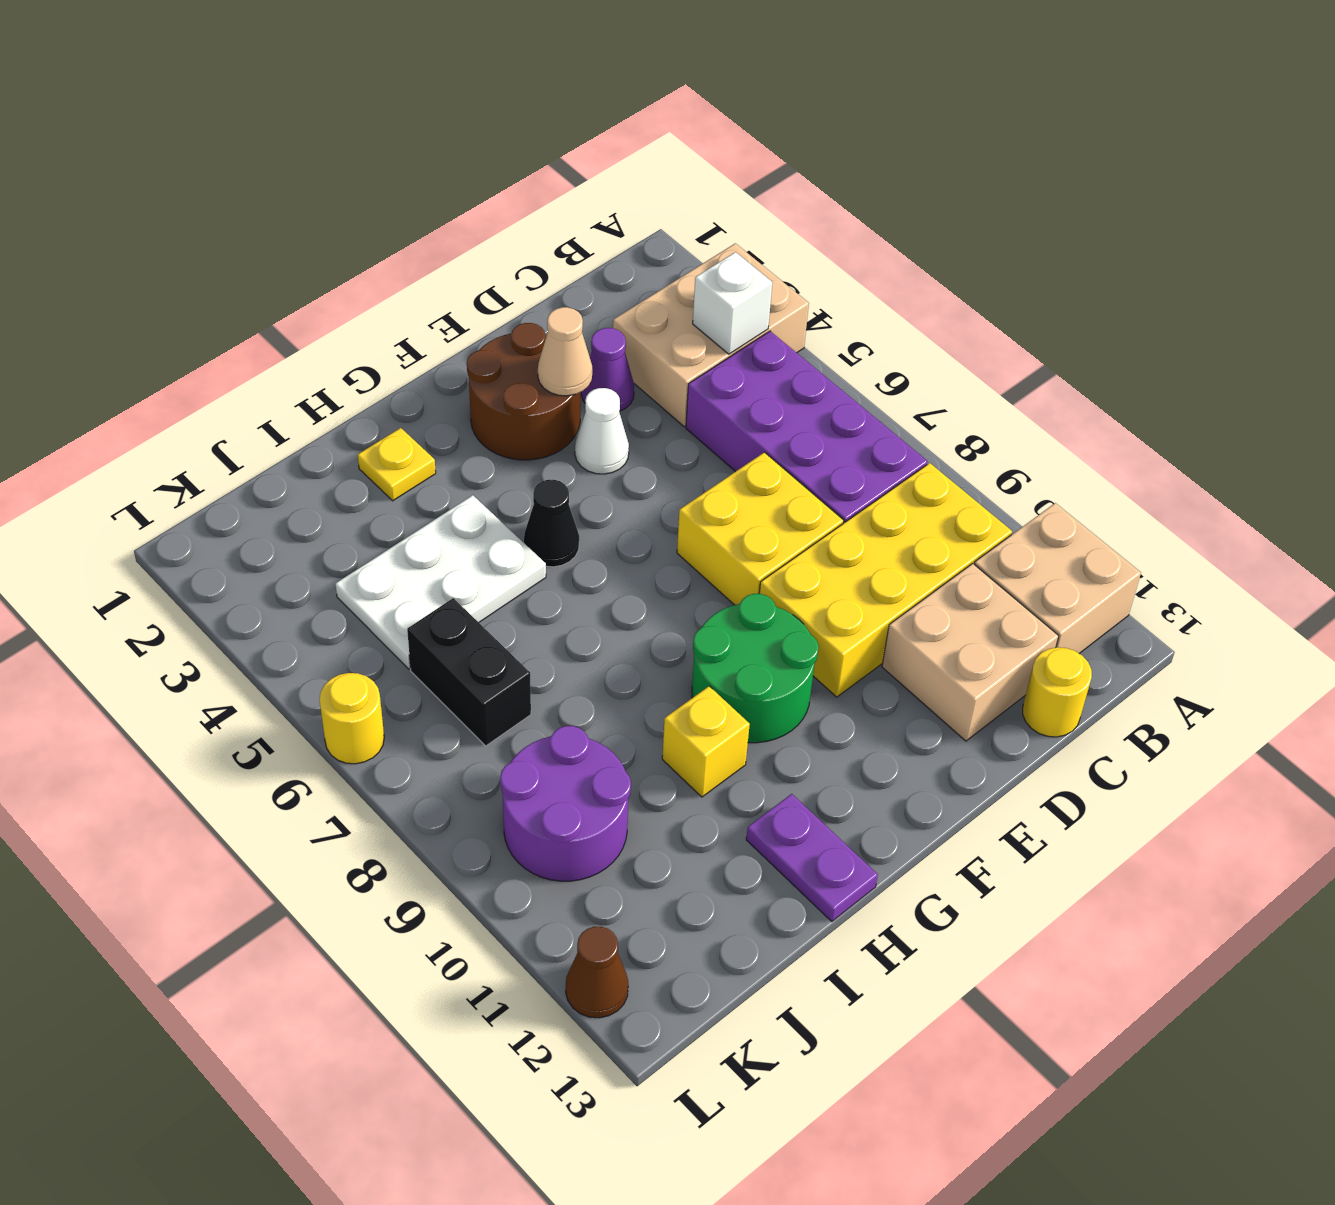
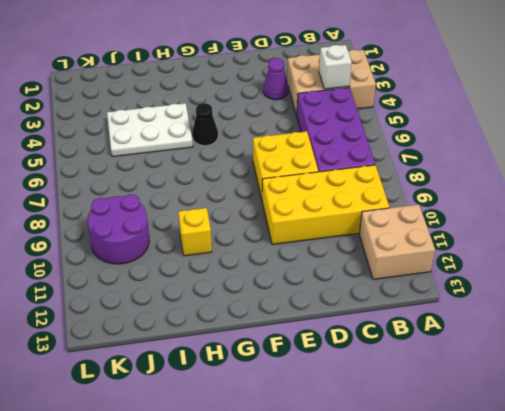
none -> tan brick C11:D12 level 1
none -> yellow round brick C13 level 1
none -> brown round brick E2:F3 level 1

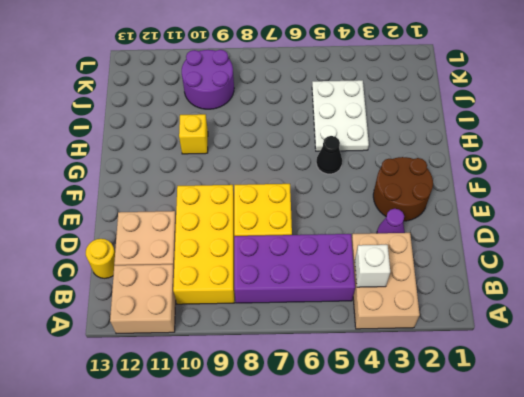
none -> white cone E4 level 1
none -> green round brick F9:G10 level 1
none -> yellow plate H2 level 1

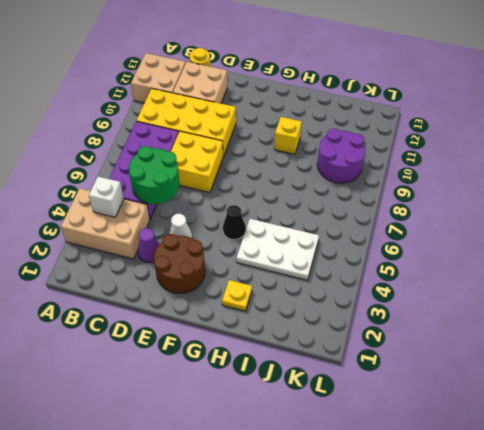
green round brick C5:D6 level 2 -> green round brick F9:G10 level 1
none -> purple plate H12:H13 level 1
none -> black brick J6:J7 level 1
none -> yellow round brick L6 level 1

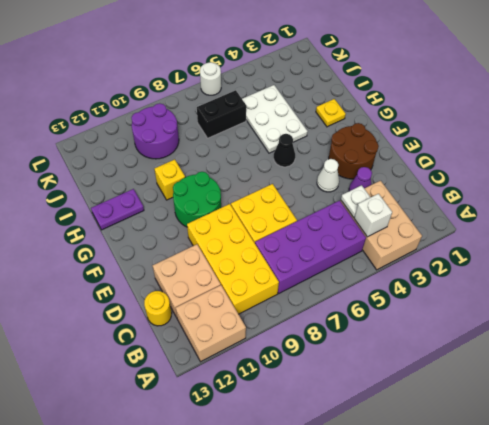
white plate C4 level 2 -> none
white round brick L6 level 1 -> yellow round brick L6 level 1
none -> brown cone L12 level 1
none -> tan cone E3 level 2

